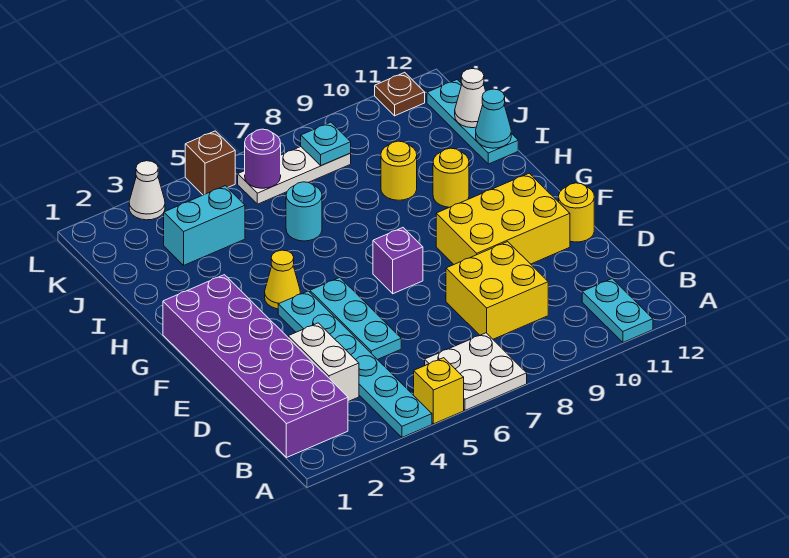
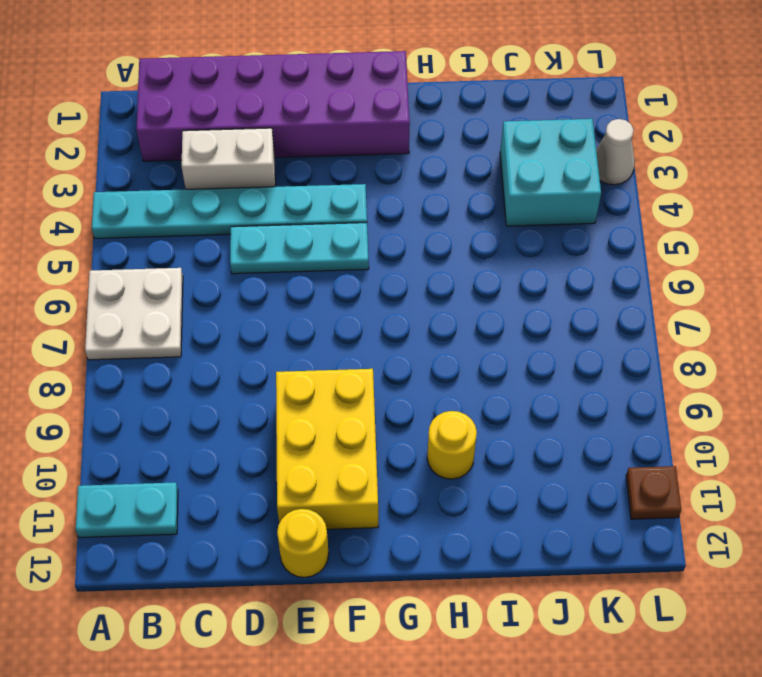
cyan brick J3:K4 level 1 -> cyan brick J3:J4 level 1
none -> yellow brick A5 level 1
none -> yellow brick C8:D9 level 1
none -> purple brick F7 level 1

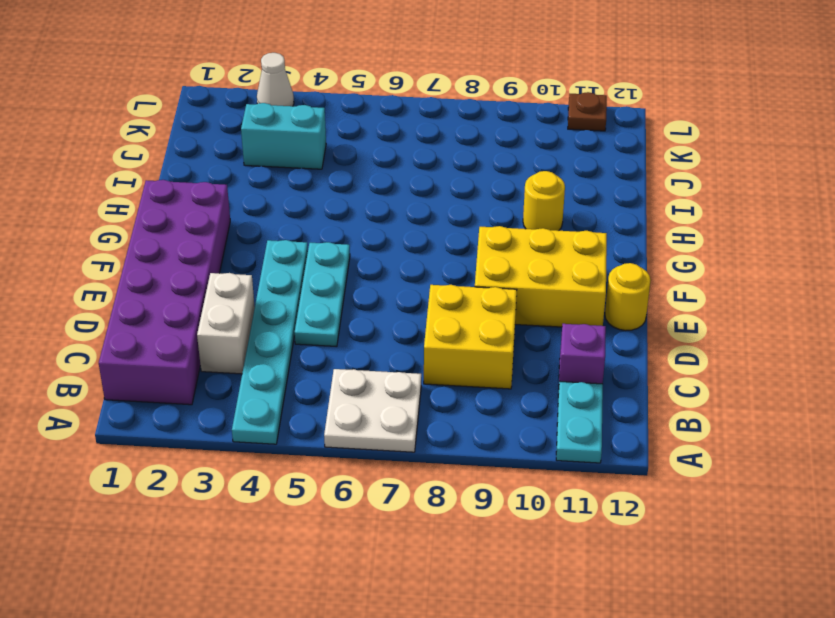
purple brick C11 level 1 -> purple brick F7 level 1
none -> yellow brick A5 level 1
none -> yellow cone G4 level 1
none -> cyan round brick I6 level 1

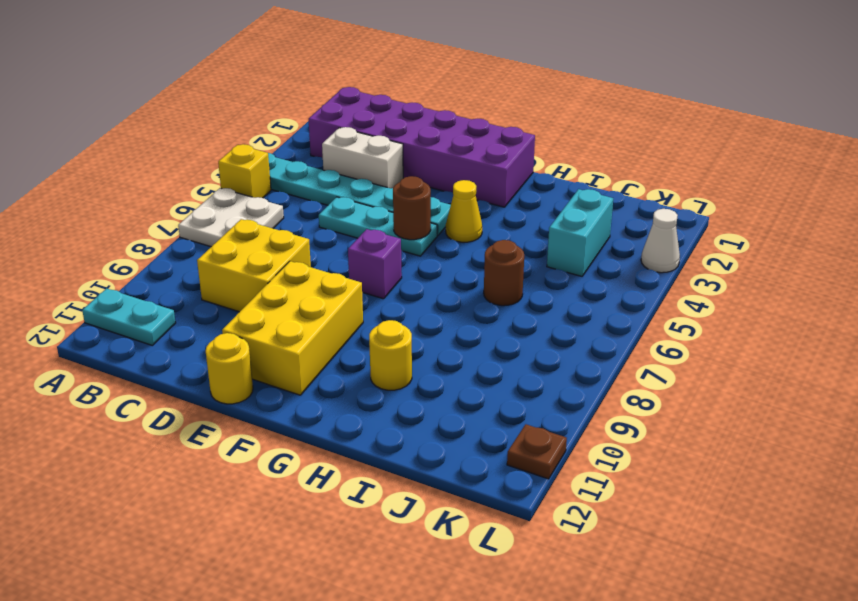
brown round brick F5 level 2 -> none
brown round brick I6 level 1 -> cyan round brick I6 level 1
none -> yellow round brick I9 level 1
none -> cyan plate I12:K12 level 1
none -> white plate K6:K8 level 1

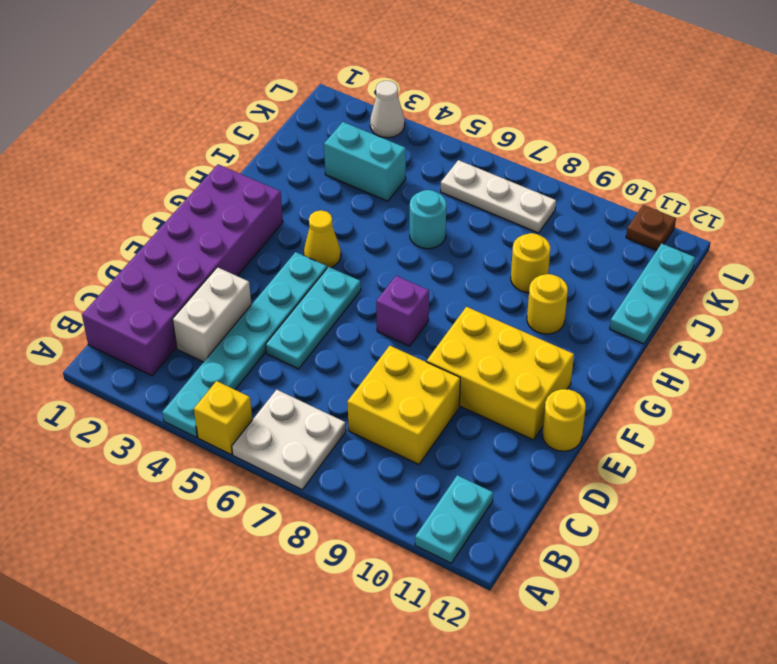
none -> brown brick L5 level 1
none -> cyan cone I12 level 2
none -> white cone J12 level 2

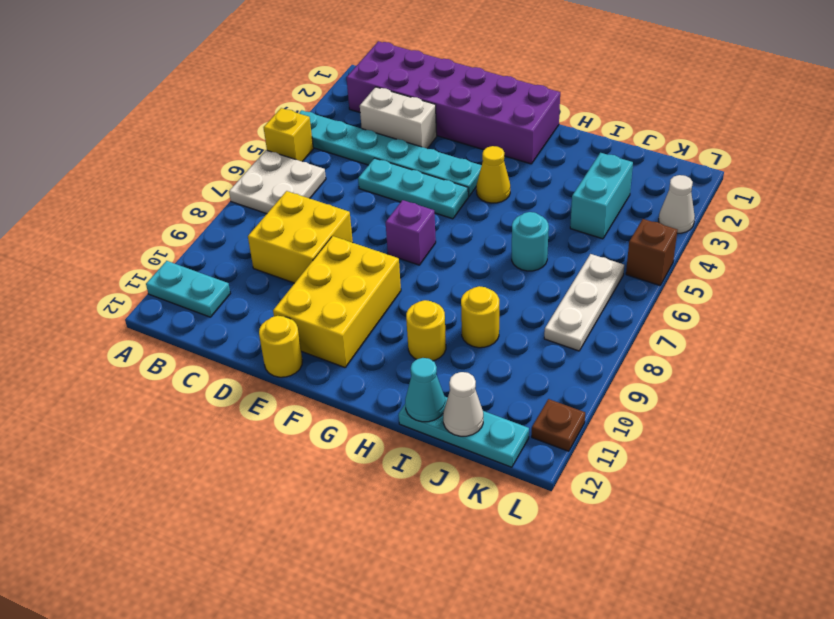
none -> purple round brick K6 level 2
none -> cyan plate K8 level 2

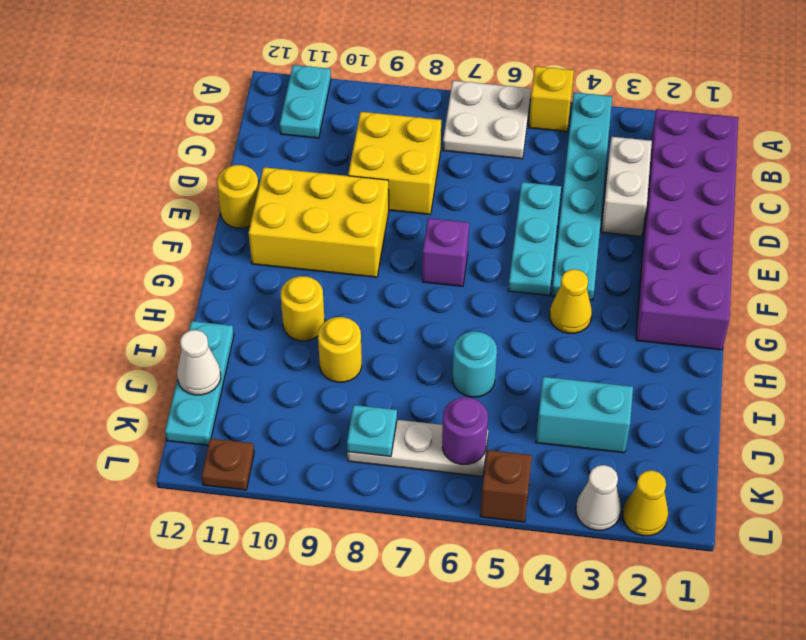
yellow cone L2 level 1 -> none
none -> cyan cone I12 level 2

